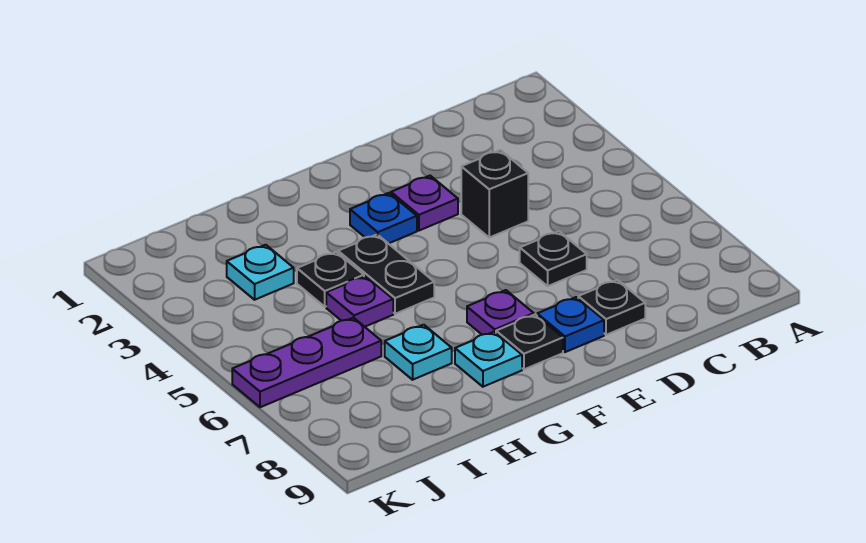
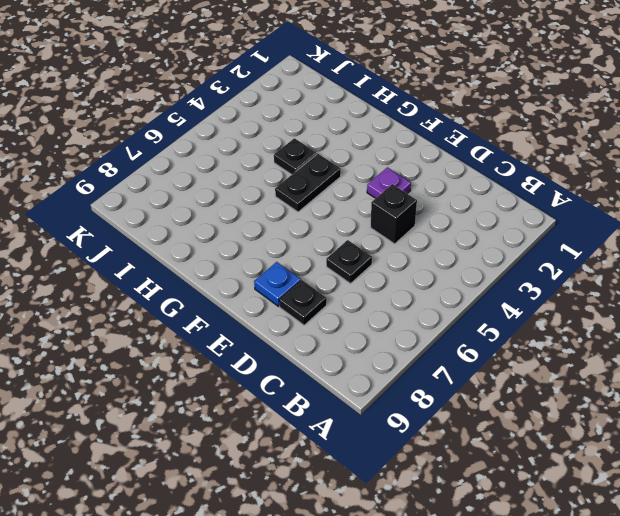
none -> blue plate F3 level 1
none -> purple plate F7 level 1
none -> black plate F8 level 1

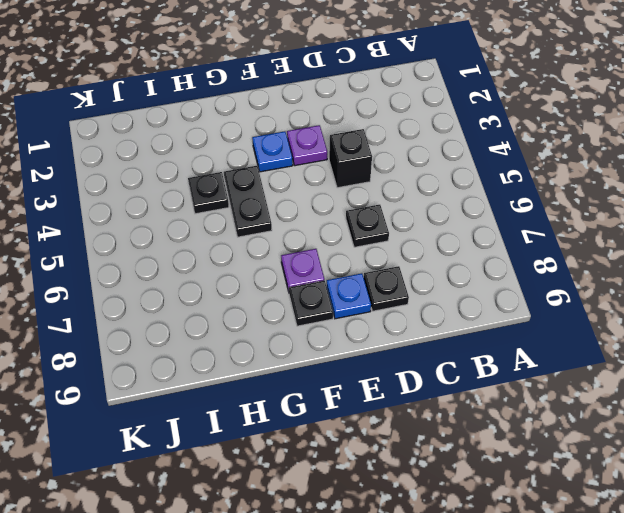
none -> cyan plate G8 level 1
none -> purple plate H5 level 1
none -> cyan plate H7 level 1

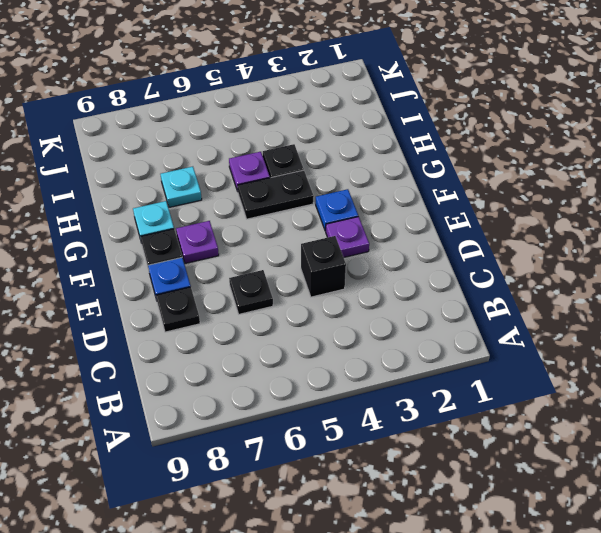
none -> cyan plate I3 level 1
none -> purple plate I6:K6 level 1

